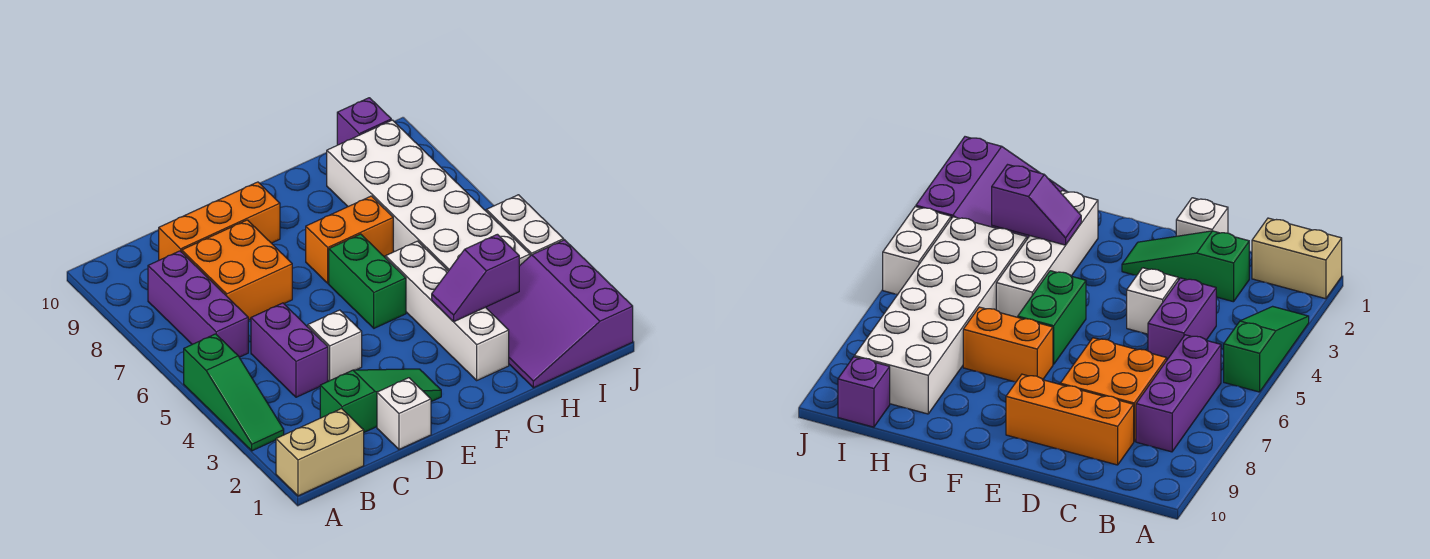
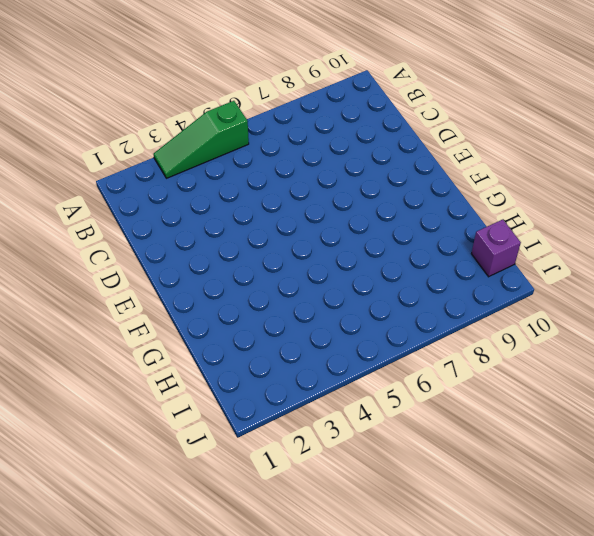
none -> tan brick A1:B1 level 1
none -> purple brick B6:B8 level 1
none -> green slope C2:E2 level 1 top C

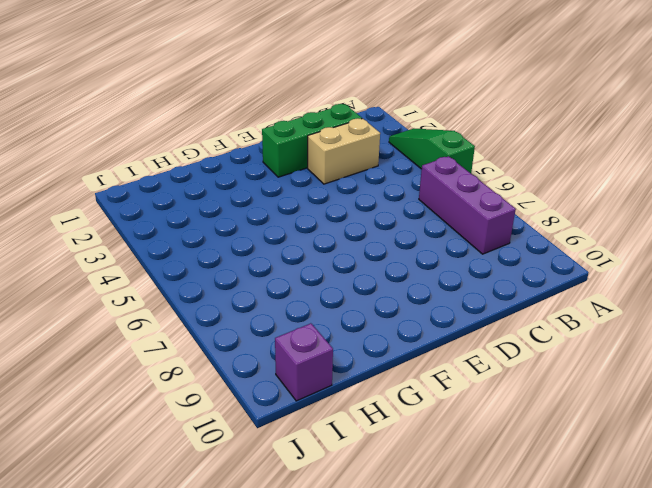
green brick C2:E2 level 1 -> green slope C2:E2 level 1 top C
tan brick C3:D3 level 1 -> tan brick A1:B1 level 1
none -> purple brick C4:C5 level 1
none -> orange brick C7:D8 level 1
none -> orange brick C9:E9 level 1

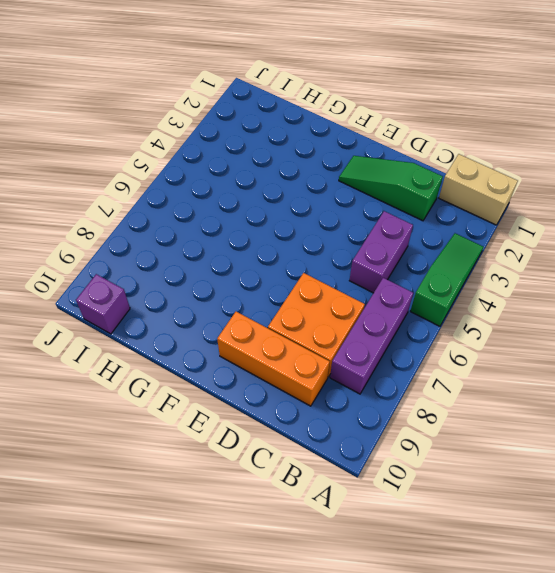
none -> white brick D1 level 1
none -> white brick D4 level 1
none -> green brick F5:F6 level 1

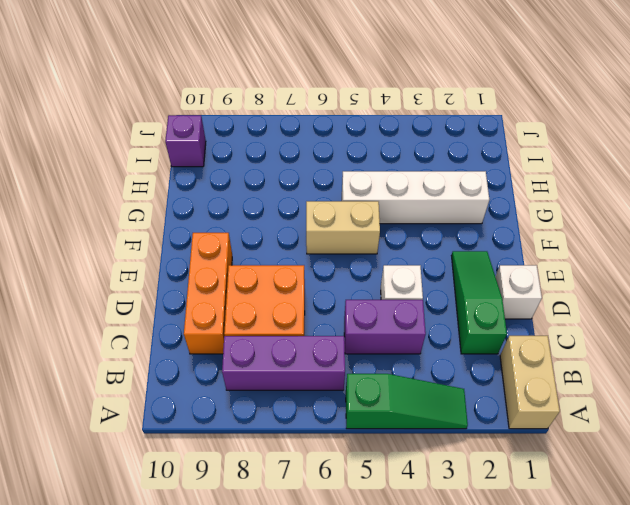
tan brick F5:F6 level 1 -> green brick F5:F6 level 1
none -> orange brick F7:G7 level 1
none -> purple slope H1:J3 level 1 top J
none -> white brick H4:I9 level 1

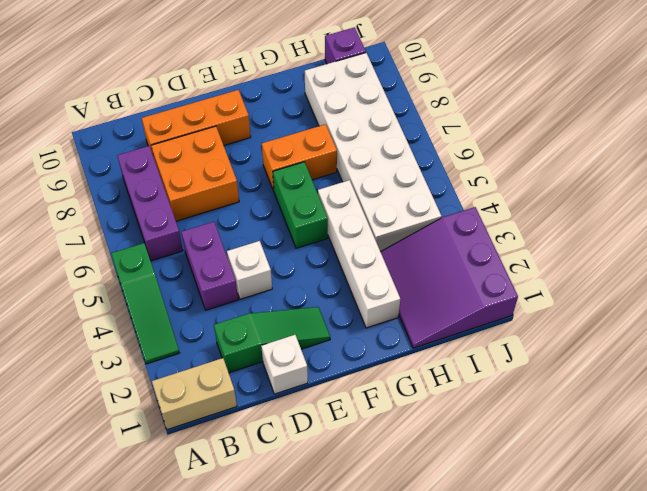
none -> white brick J4:J5 level 1
none -> purple slope G3:H3 level 2 top H

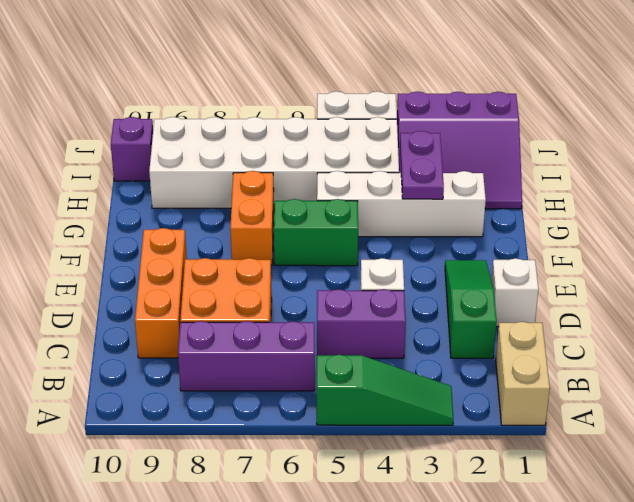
purple plate G3:H3 level 2 -> purple slope G3:H3 level 2 top H

